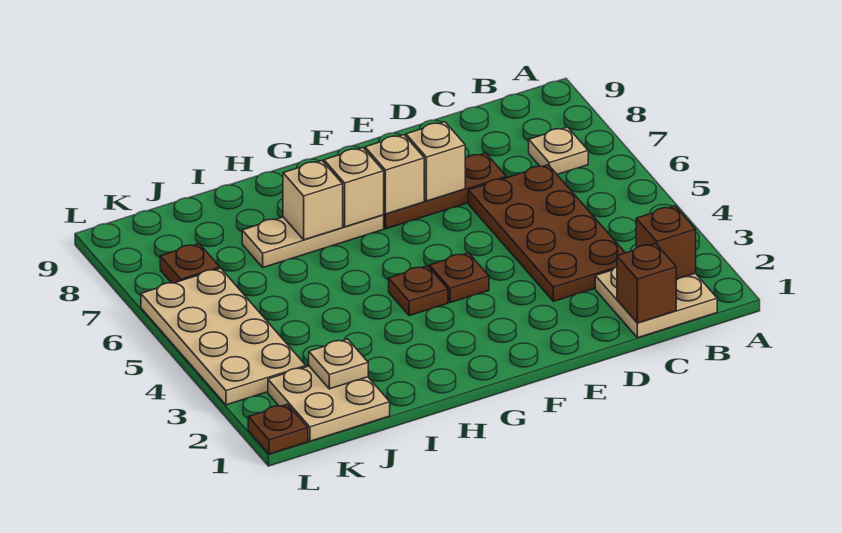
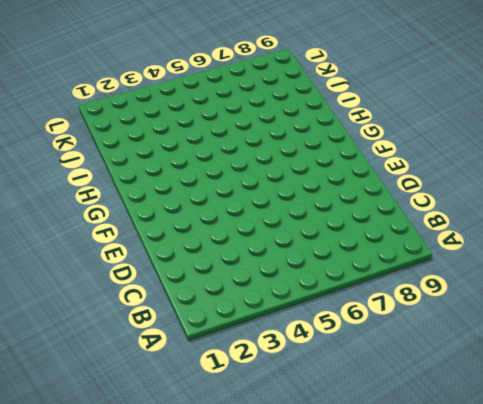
none -> tan plate B1:C2 level 1
none -> tan plate B7 level 1
none -> brown plate C3:D6 level 1

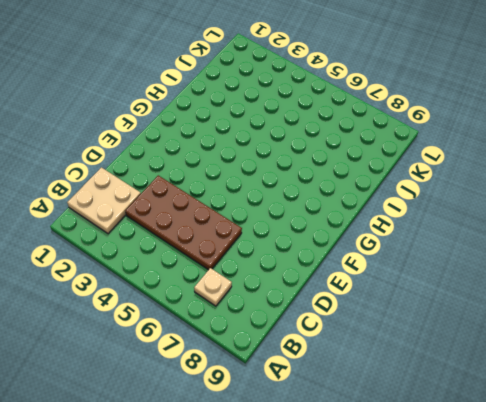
none -> brown plate D7:F7 level 1
none -> brown plate F4 level 1
none -> brown plate G4 level 1

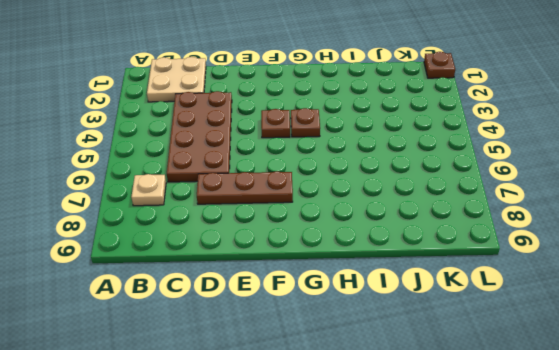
none -> tan plate G7:I7 level 1
none -> tan plate J1:K2 level 1
none -> tan plate K3:L6 level 1

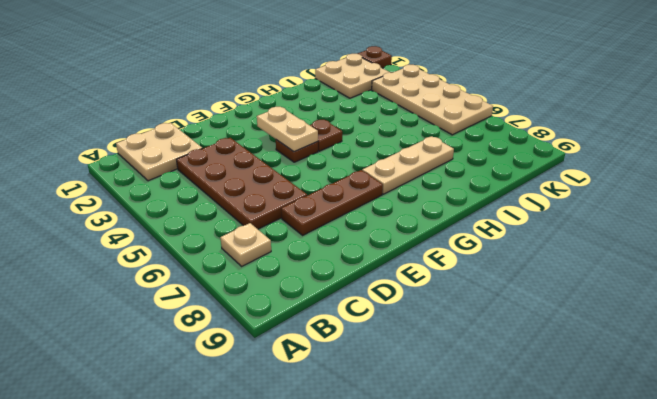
tan plate F3:F4 level 2 -> none
none -> brown plate K7 level 1
none -> brown brick B2 level 2
none -> brown brick C1 level 2

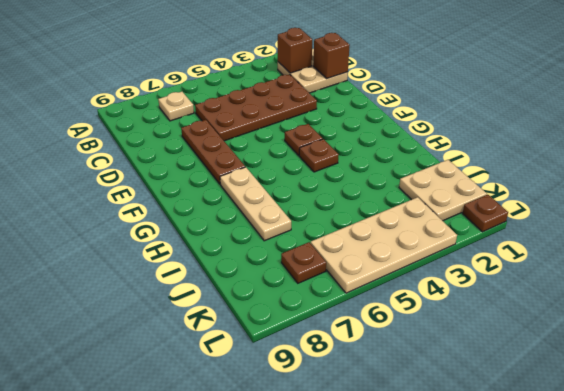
none -> tan brick E7 level 2
none -> tan brick F7 level 2
none -> tan brick G7 level 2

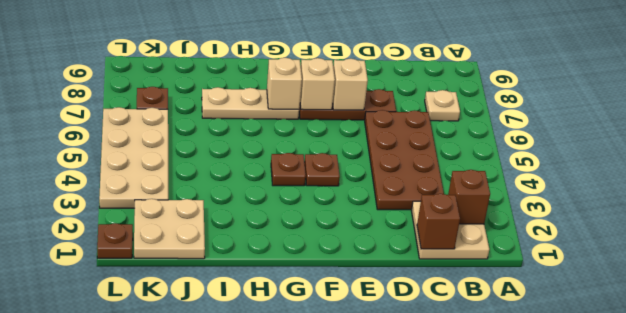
none -> tan brick H7 level 2
none -> tan plate J2 level 2

